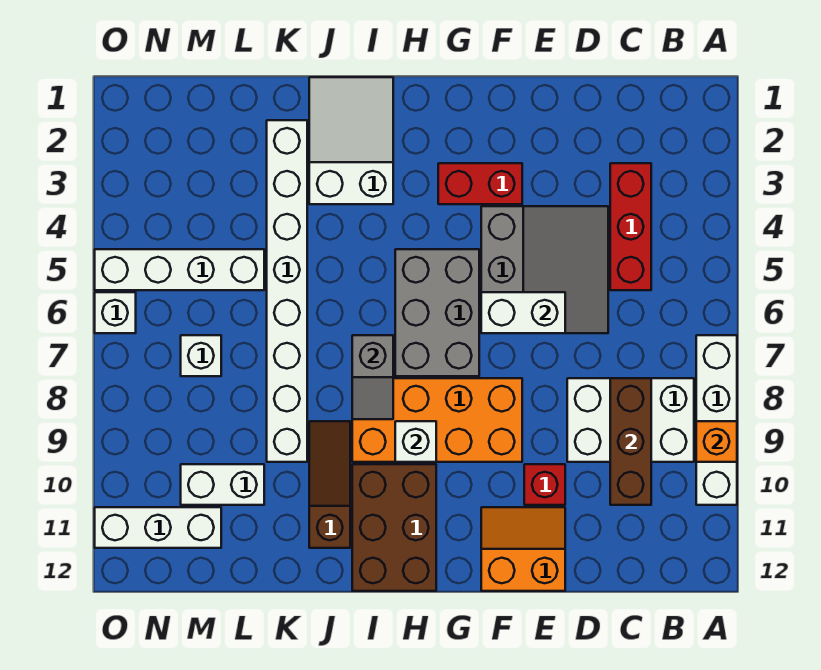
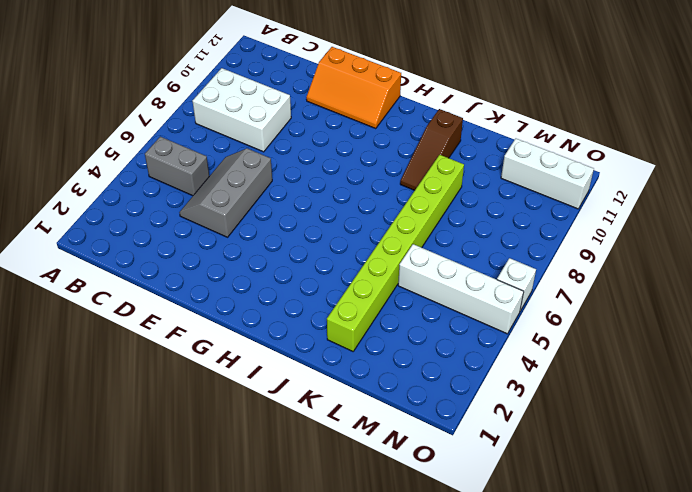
grey brick B5:C5 level 1 -> red brick C3:C5 level 1
grey slope D4:E6 level 1 top E -> grey slope D4:F6 level 1 top F
orange slope E11:G12 level 1 top 12 -> orange slope E11:F12 level 1 top 12
lime brick K2:K9 level 1 -> white brick K2:K9 level 1
none -> white brick A7:A10 level 1
none -> red brick E10 level 1
none -> red brick F3:G3 level 1

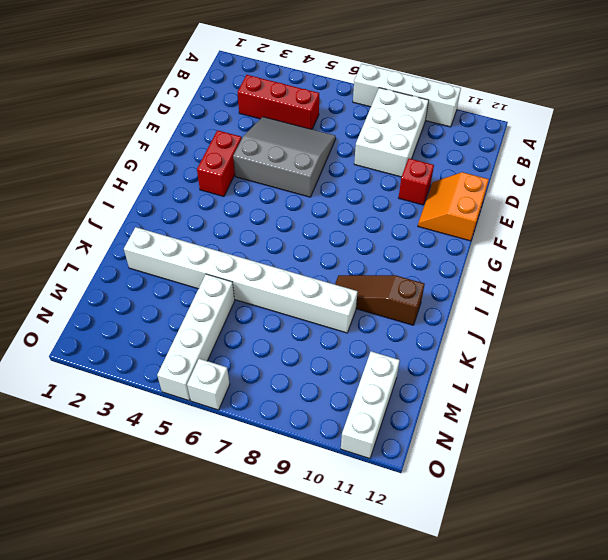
none -> orange brick F8:I9 level 1
none -> grey brick G5:H7 level 1
none -> brown brick H10:I12 level 1

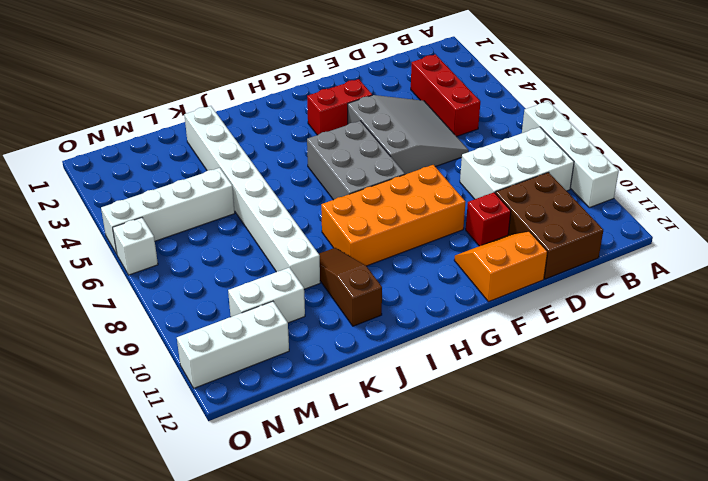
brown brick C10:D12 level 1 -> brown brick H10:I12 level 1
none -> white slope I1:J3 level 1 top 3
none -> white brick M7 level 1
none -> orange brick A9 level 2

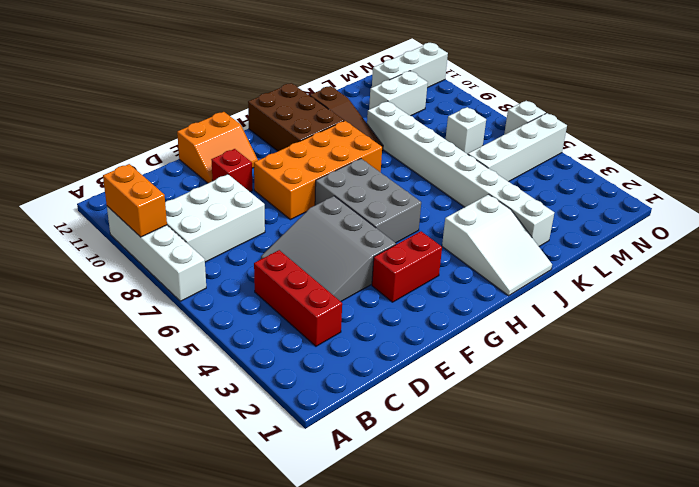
orange brick A9:A10 level 2 -> orange brick A9 level 2
none -> brown brick C8:C10 level 2
none -> white brick E6:F6 level 2
none -> white brick H9 level 2

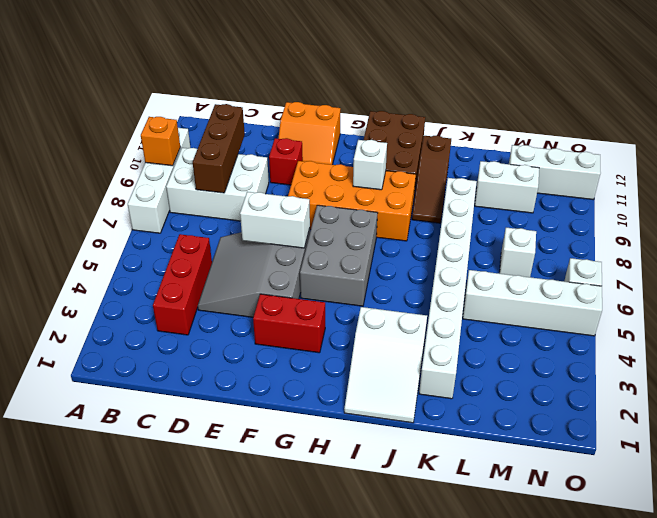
none -> grey slope I7:I8 level 2 top 7

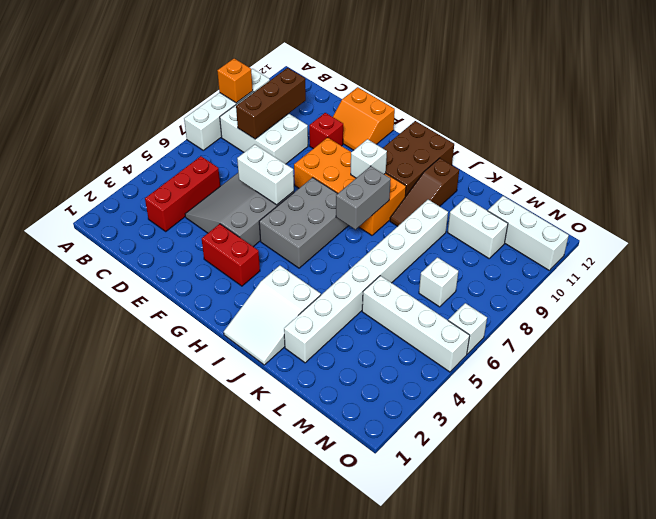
grey brick I7:I8 level 2 -> grey slope I7:I8 level 2 top 7

